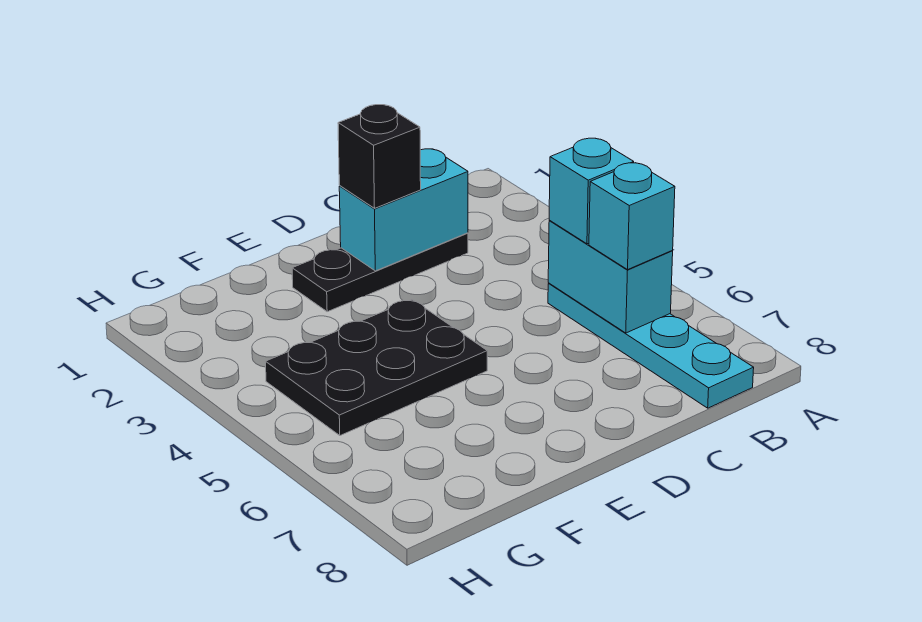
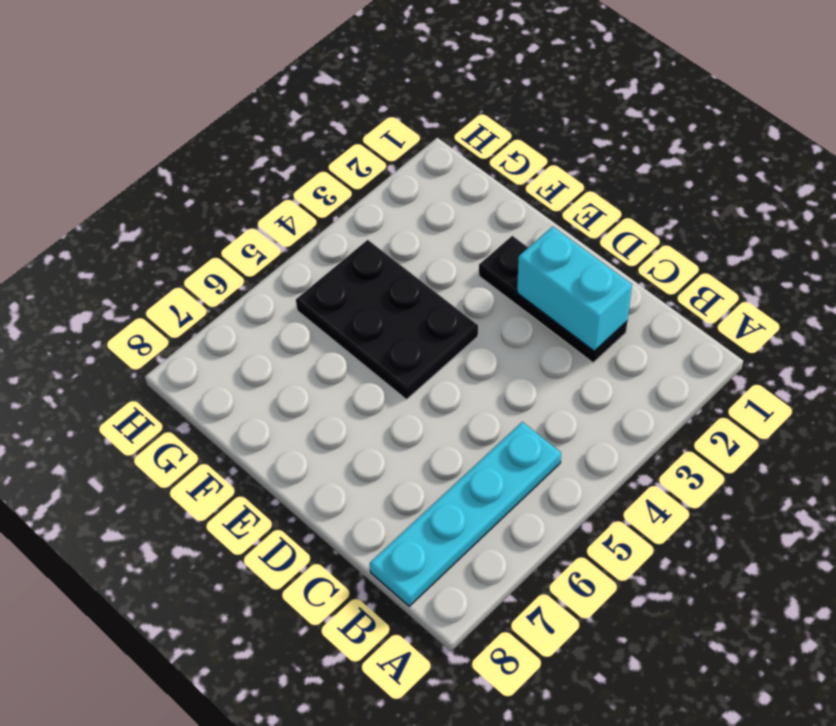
none -> cyan brick B5:B6 level 2
none -> cyan brick B5 level 3

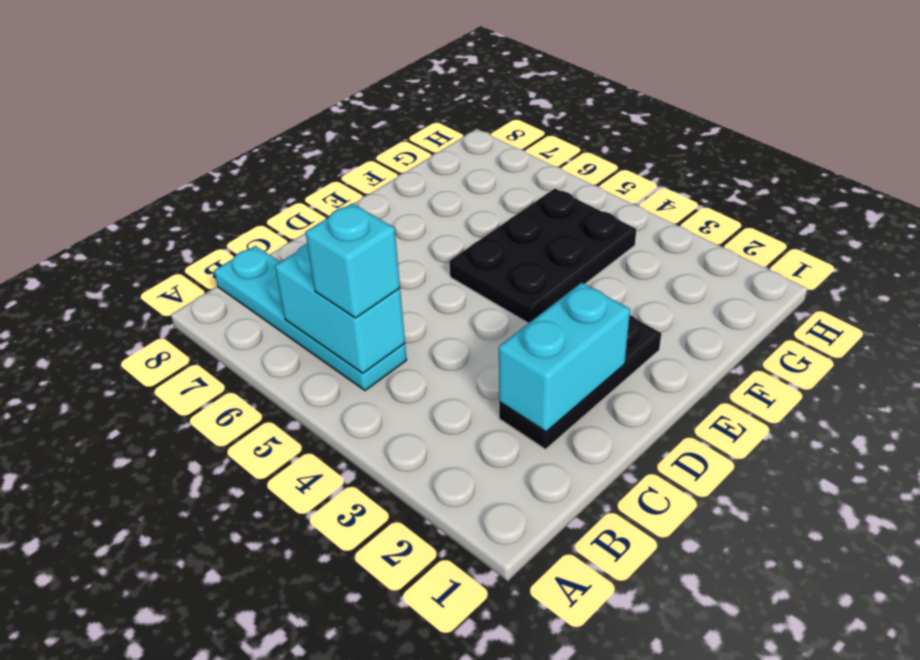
none -> cyan brick B6 level 3
none -> black brick D2 level 3

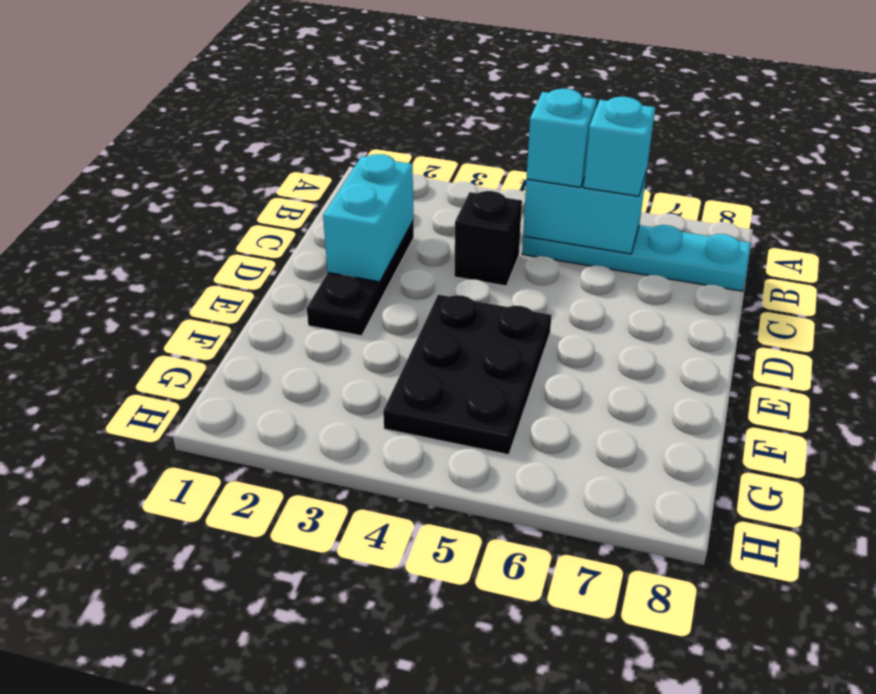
black brick C4 level 1 -> black brick D2 level 3

